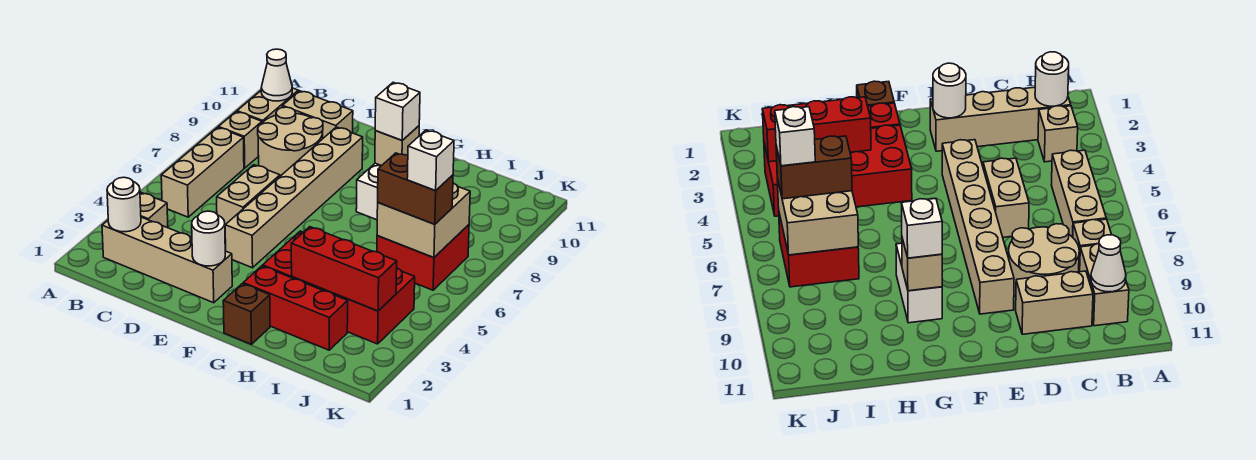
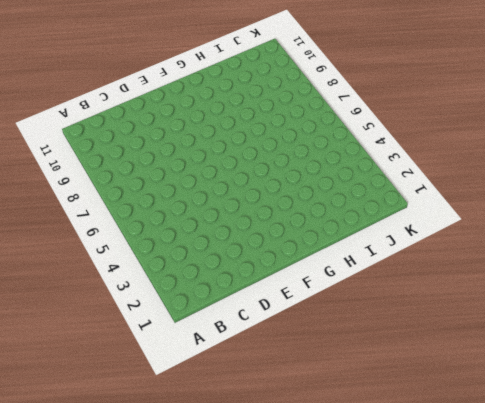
none -> tan brick B2:E2 level 1
none -> tan brick B3 level 1
none -> tan brick B5:B7 level 1

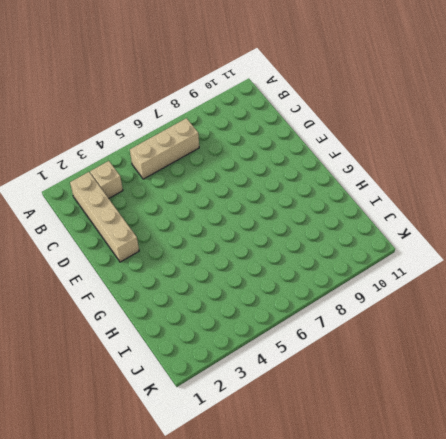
none -> tan brick B8 level 1
none -> tan brick B9:B10 level 1
none -> tan round brick C8:D9 level 1

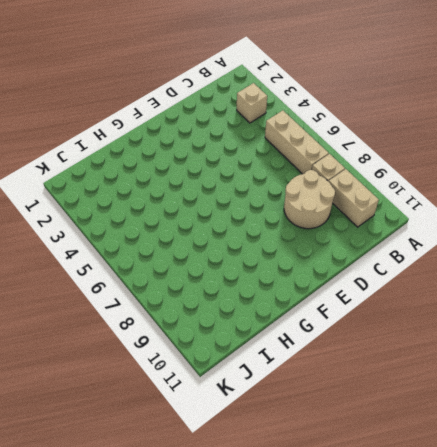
none -> tan brick B2:E2 level 1
none -> tan brick C10:D10 level 1
none -> tan brick D5:D6 level 1

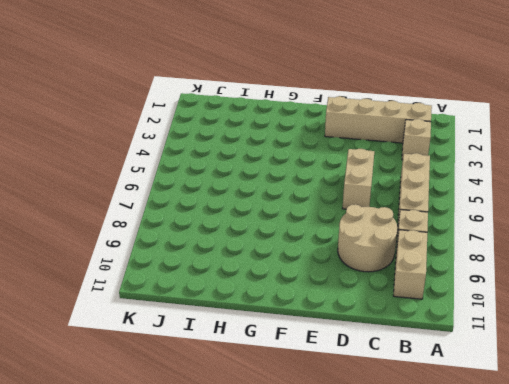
none -> tan brick C10:D10 level 1
none -> tan brick E4:E9 level 1
none -> brown brick G1 level 1

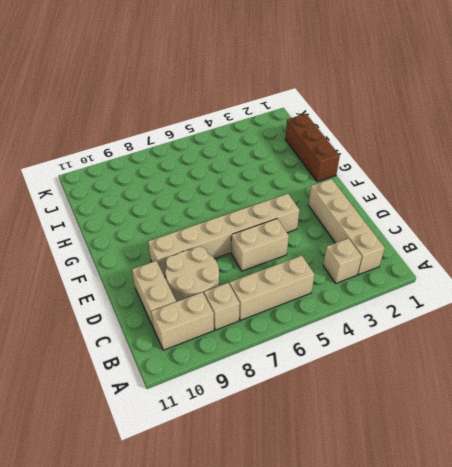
brown brick G1:I1 level 1 -> brown brick G1 level 1
none -> red brick G2:I2 level 1
none -> red brick G3:J4 level 1
none -> white brick G8:G9 level 1

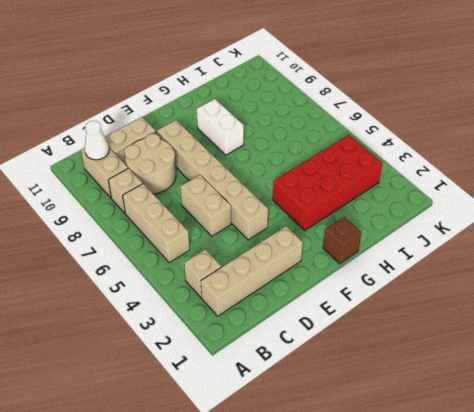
none -> red brick G2:I2 level 1
none -> red brick I6:J7 level 1
none -> white round brick B2 level 2

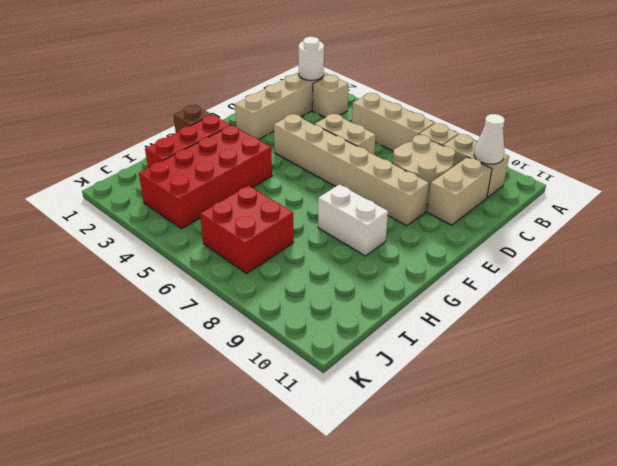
none -> white round brick E2 level 2
none -> tan brick G9 level 2
none -> red brick H3:J3 level 2

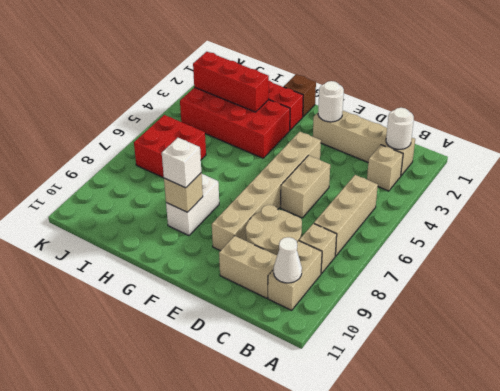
none -> tan brick I6:J7 level 2
none -> brown brick I6:J6 level 3
none -> white brick J6 level 4

